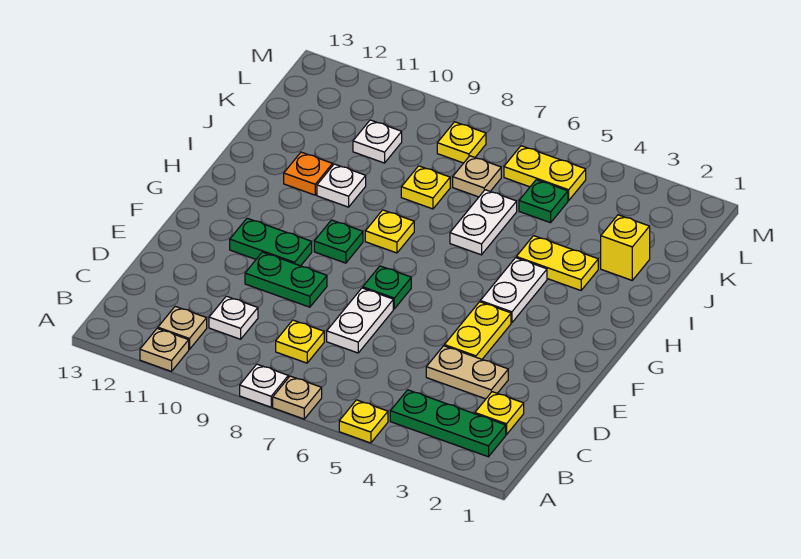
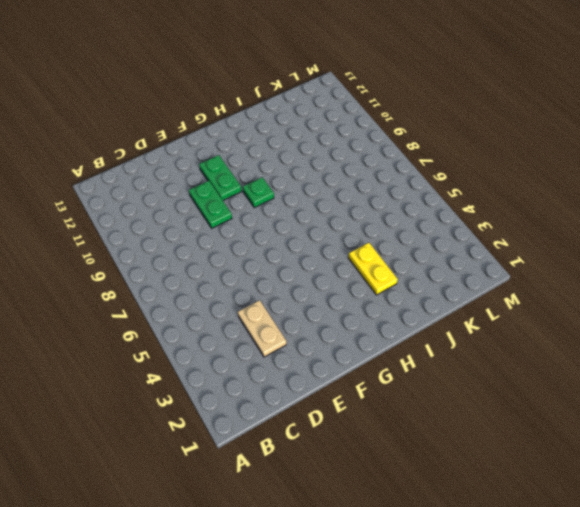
none -> yellow plate A5 level 1
none -> tan plate A7 level 1
none -> white plate A8 level 1

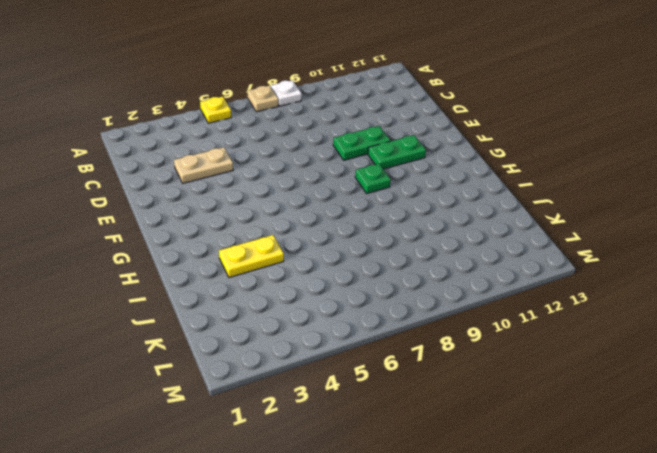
none -> tan plate A11 level 1
none -> green plate B2:B4 level 1
none -> tan plate B11 level 1

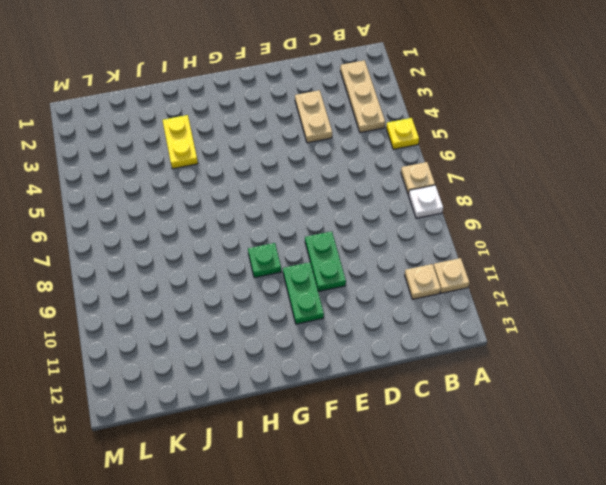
tan plate B2:B4 level 1 -> green plate B2:B4 level 1
none -> yellow plate C2 level 1
none -> yellow plate C8 level 1
none -> white plate C10 level 1

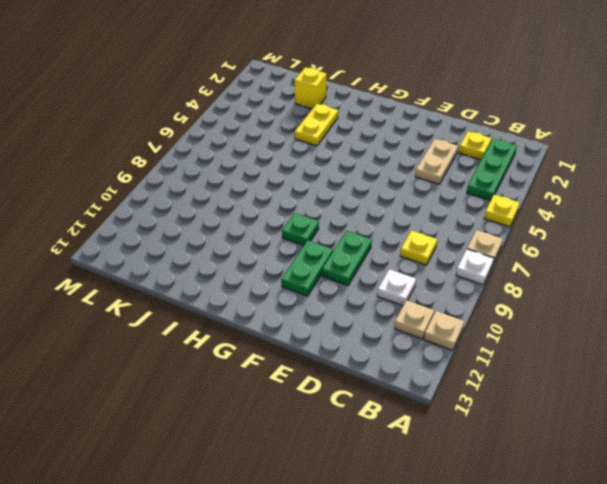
none -> white plate D7:E7 level 1
none -> yellow plate E4:F4 level 1
none -> green plate F7 level 1

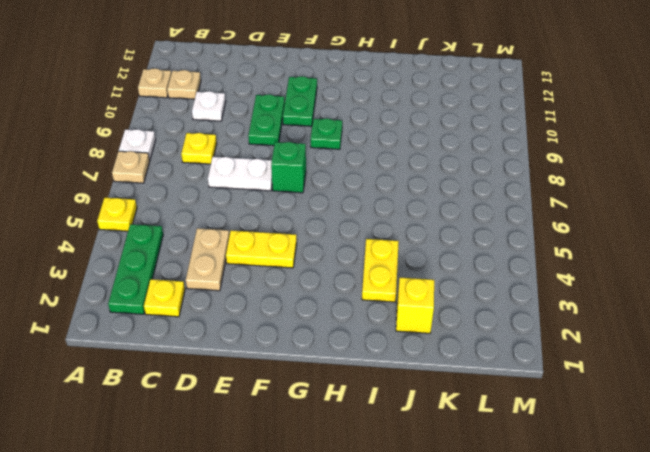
green brick F7 level 1 -> green plate F7 level 1
none -> white plate G4:H4 level 1
none -> yellow plate H8 level 1
none -> white plate I6:J6 level 1

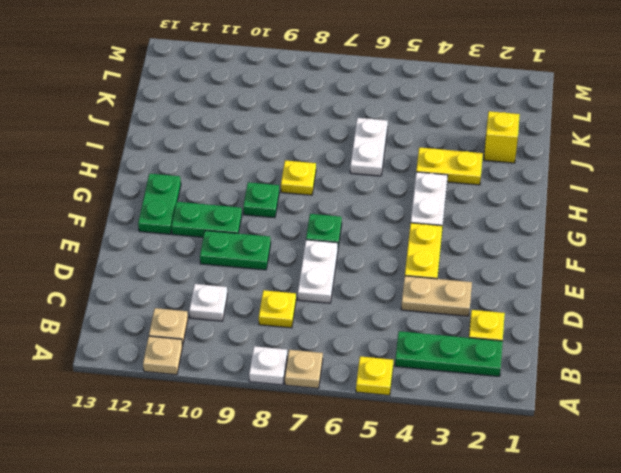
green plate F12:G12 level 1 -> none
none -> white plate I10 level 1
none -> orange plate I11 level 1
none -> yellow plate J8 level 1

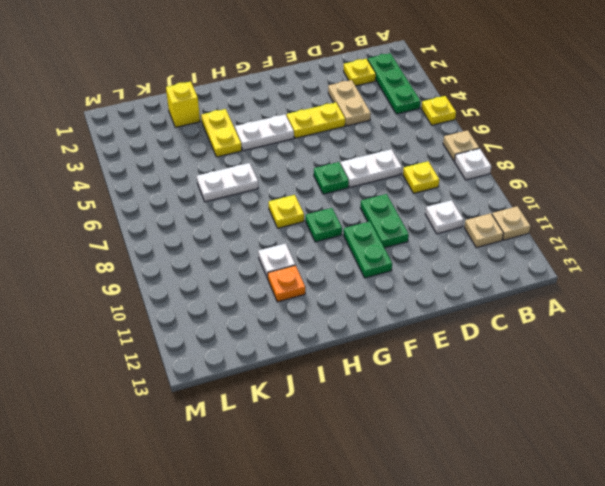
none -> yellow plate J8 level 1
none -> green plate K5 level 1
none -> tan plate K7 level 1

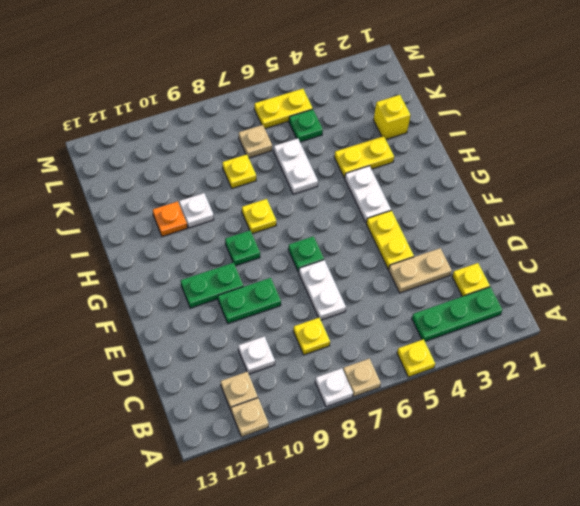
none -> white plate K10 level 1
none -> yellow plate L8 level 1

